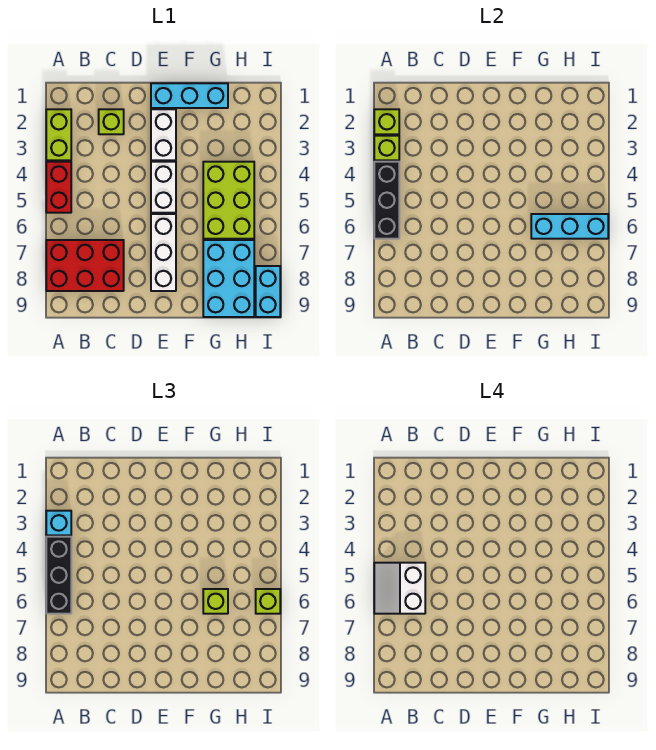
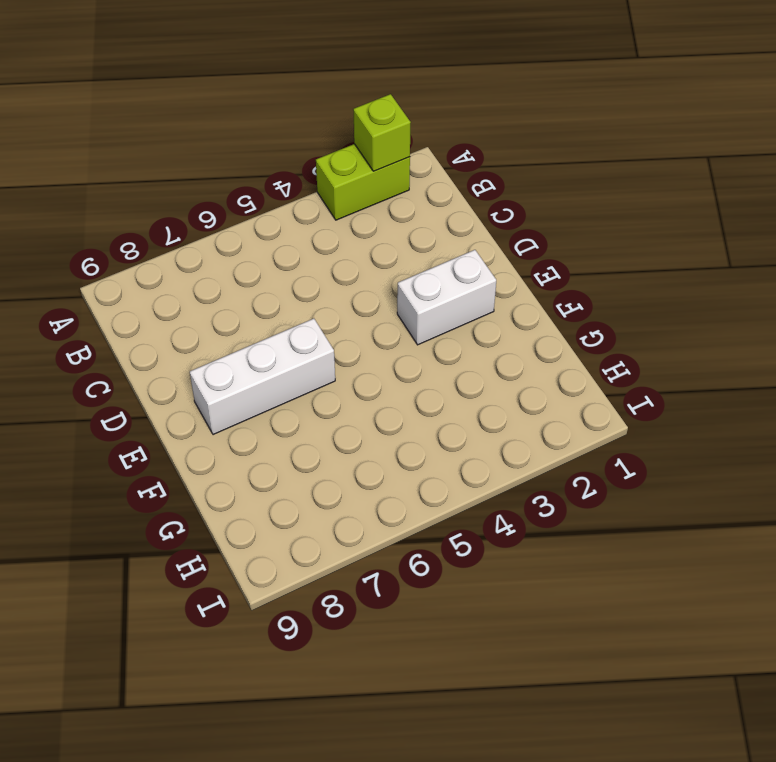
none -> red brick A4:A5 level 1
none -> red brick A7:C8 level 1
none -> lime brick C2 level 1

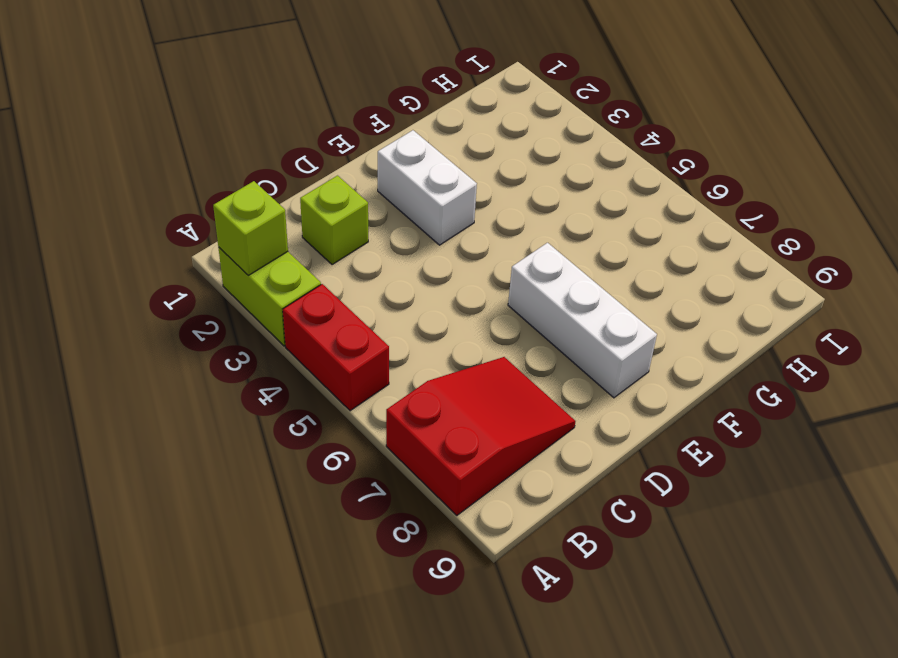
red slope A7:C8 level 1 top A -> red brick A7:C8 level 1
none -> cyan brick E1:G1 level 1
none -> white brick E4:E5 level 1
none -> lime brick G4:H6 level 1

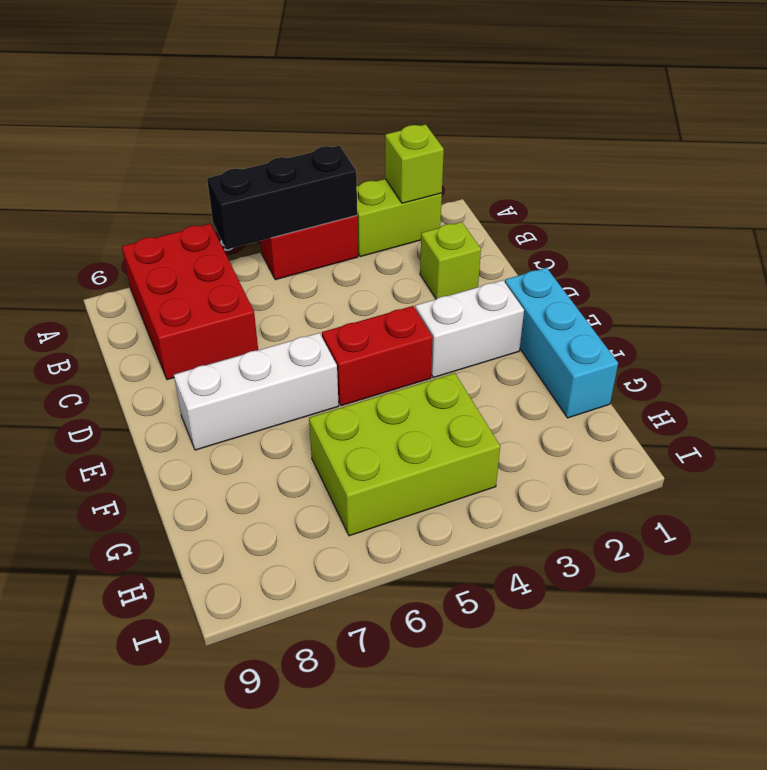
red brick E4:E5 level 1 -> white brick E4:E5 level 1
none -> cyan brick G7:H9 level 1
none -> cyan brick I8:I9 level 1
none -> lime brick A3 level 2

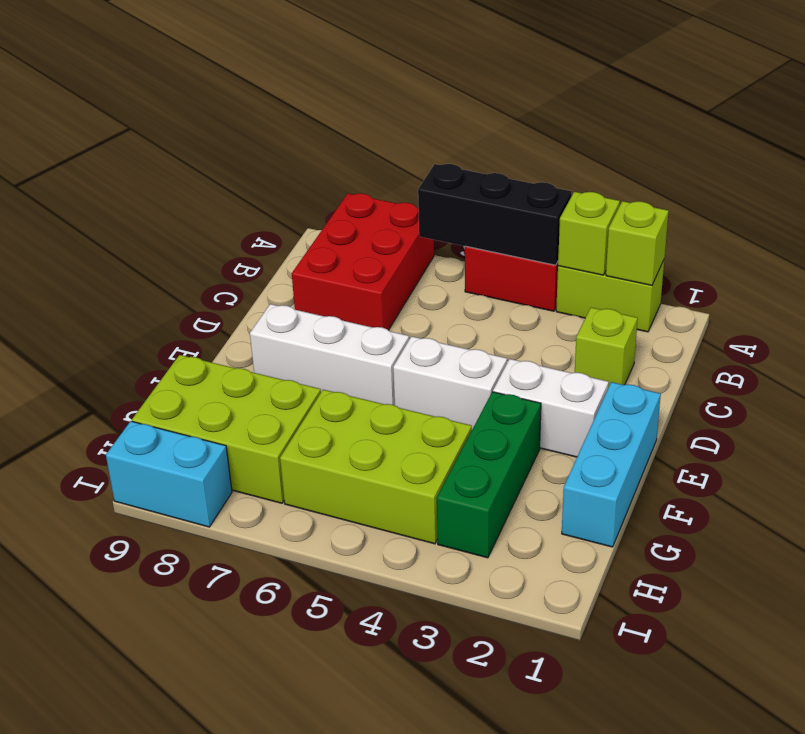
green brick F3:H3 level 1 -> none
lime brick G7:H9 level 1 -> cyan brick G7:H9 level 1
none -> cyan brick G6:I6 level 2
none -> cyan brick A3 level 3
none -> black brick A4:A6 level 3

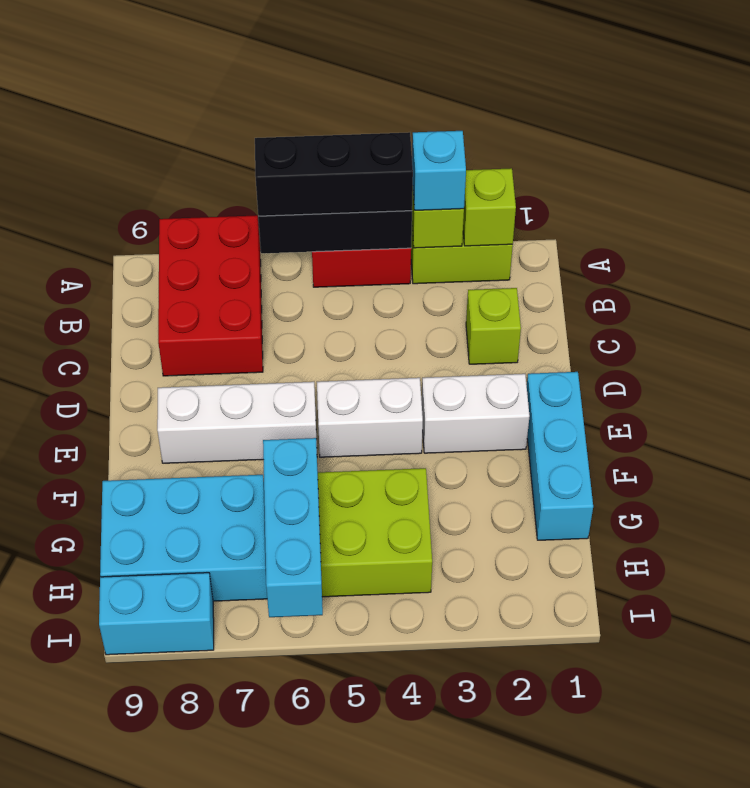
none -> lime brick G6 level 3
none -> lime brick I6 level 3
none -> white slope A5:B6 level 4 top B

